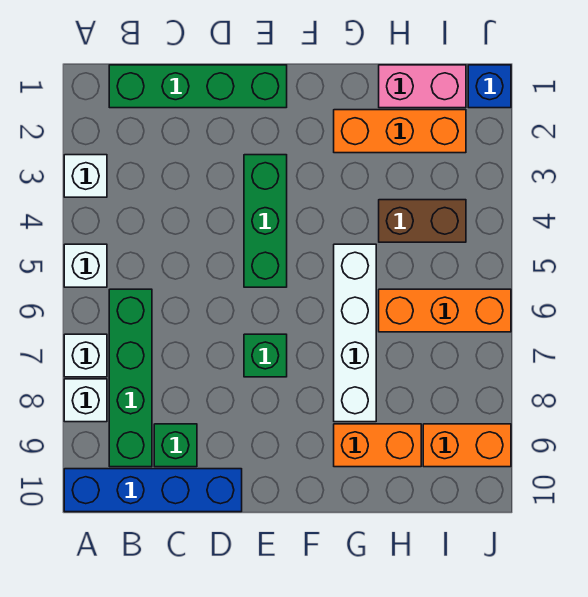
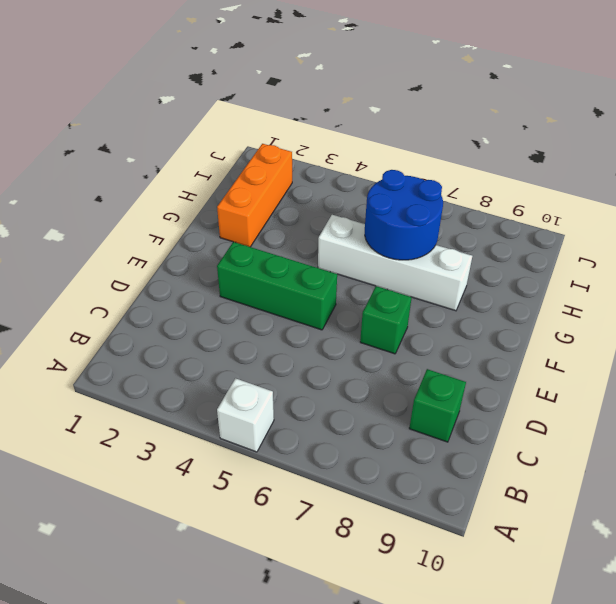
blue round brick G6:H7 level 2 -> none
none -> white brick A3 level 1
none -> white brick A7 level 1
none -> white brick A8 level 1

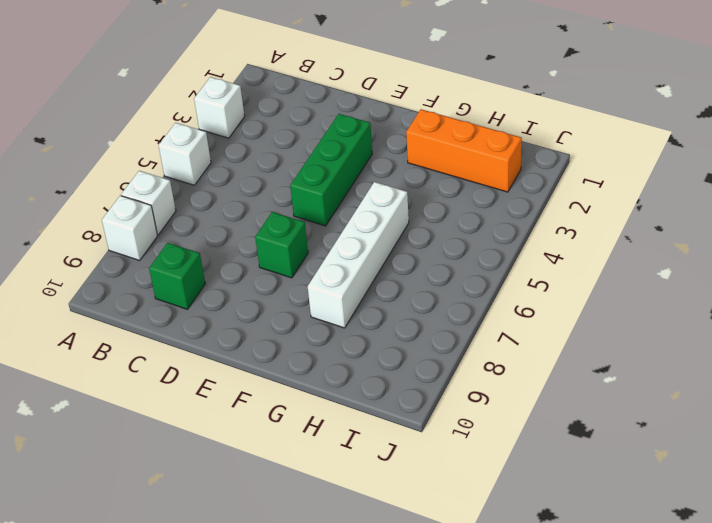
none -> blue brick A10:D10 level 1
none -> green brick B1:E1 level 1
none -> green brick B6:B9 level 1

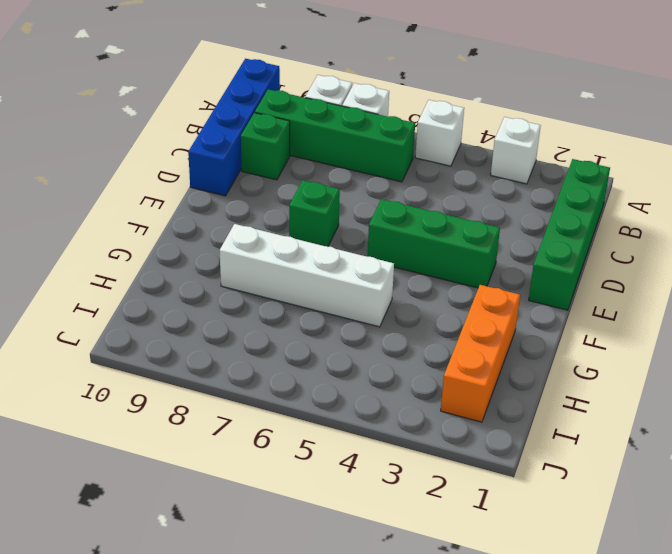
none -> orange brick G9:H9 level 1
none -> pink brick H1:I1 level 1
none -> brown brick H4:I4 level 1

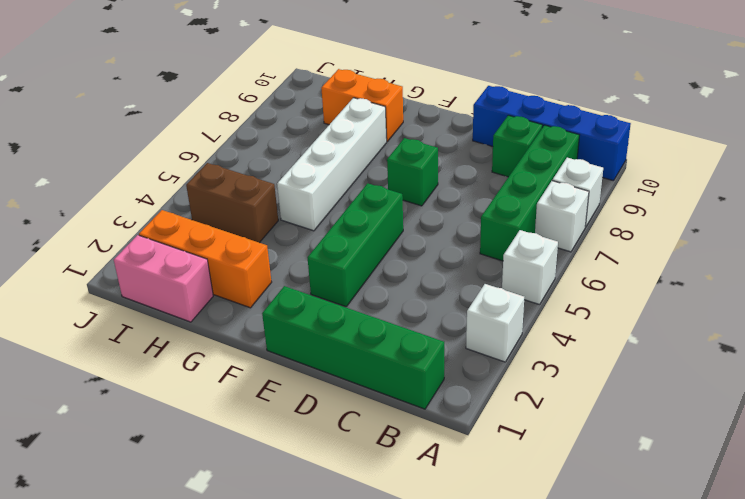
none -> orange brick H6:J6 level 1
none -> orange brick I9:J9 level 1
none -> blue brick J1 level 1

